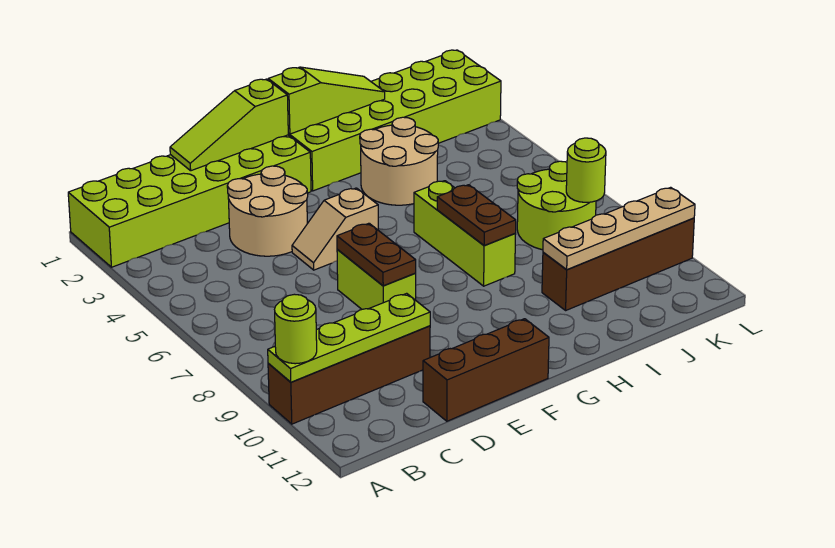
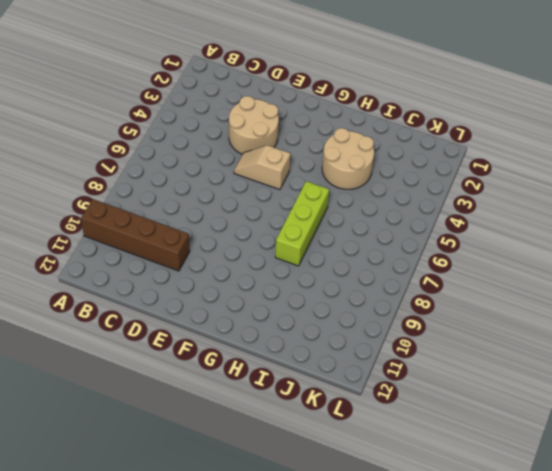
none -> lime brick A1:F2 level 1
none -> brown brick D12:F12 level 1
none -> lime brick E7:E8 level 1

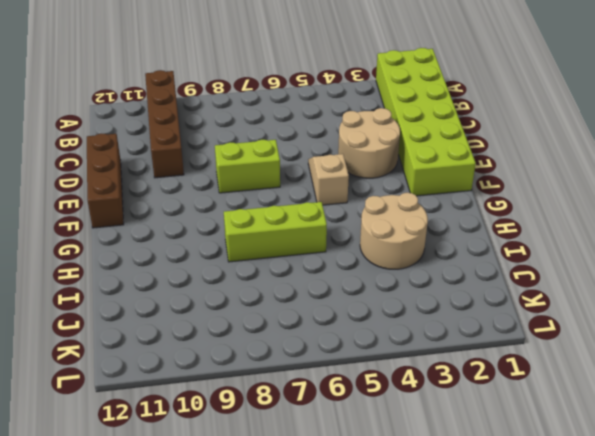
none -> lime brick G1:L2 level 1
none -> brown brick I10:L10 level 1
none -> lime round brick J7:K8 level 1

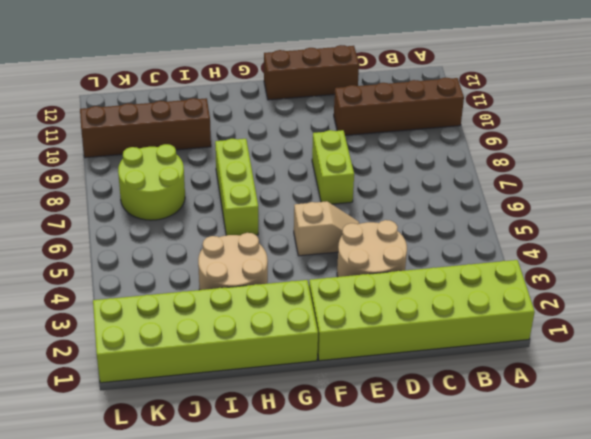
none -> lime plate A10:D10 level 2
none -> lime slope D1:F1 level 2 top F
none -> brown plate E7:E8 level 2

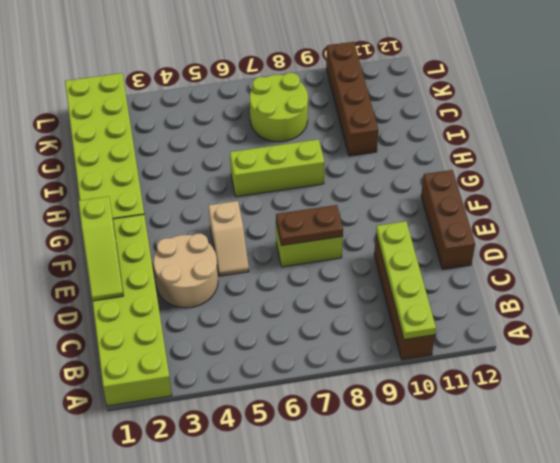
none -> tan round brick H3:I4 level 1
none -> lime slope G1:I1 level 2 top G
none -> brown plate H7:H8 level 2

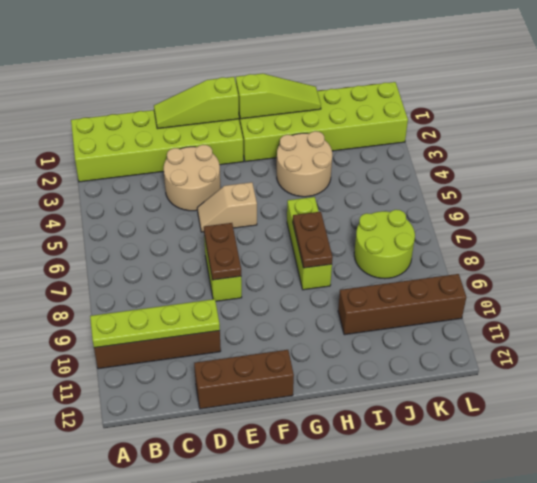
none -> tan plate I10:L10 level 2
none -> lime round brick K8 level 2
none -> lime round brick A10 level 3

